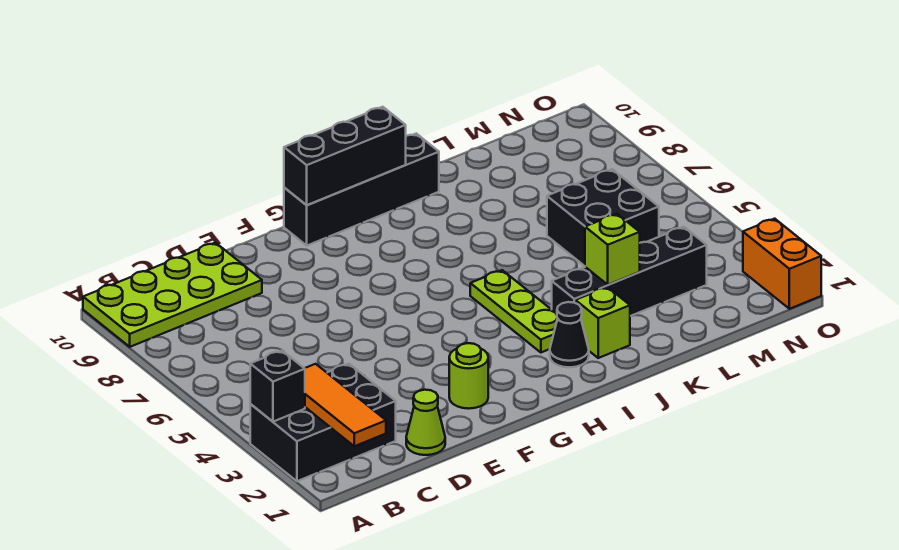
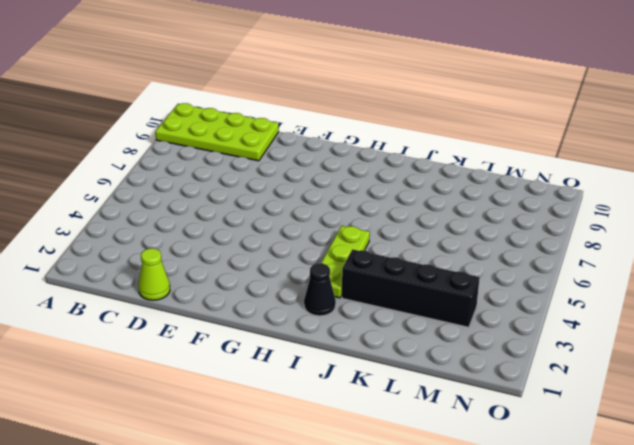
none -> black brick A2:C3 level 1
none -> lime round brick F2 level 1
none -> black brick G10:J10 level 1

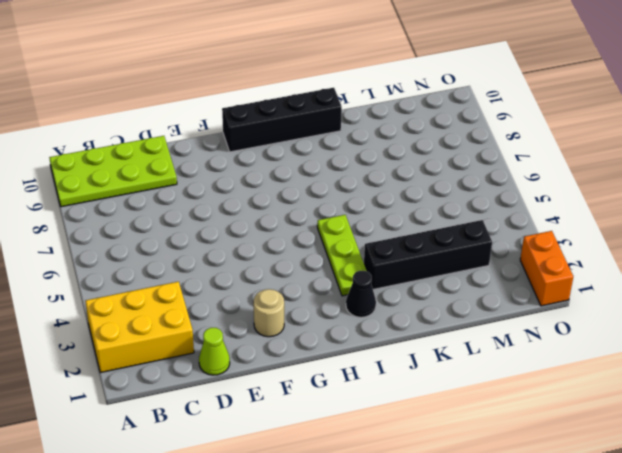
yellow brick A2:C3 level 1 -> black brick A2:C3 level 1
tan round brick F2 level 1 -> lime round brick F2 level 1
none -> lime brick J2 level 1
none -> black brick L5:M6 level 1
none -> black brick A3 level 2

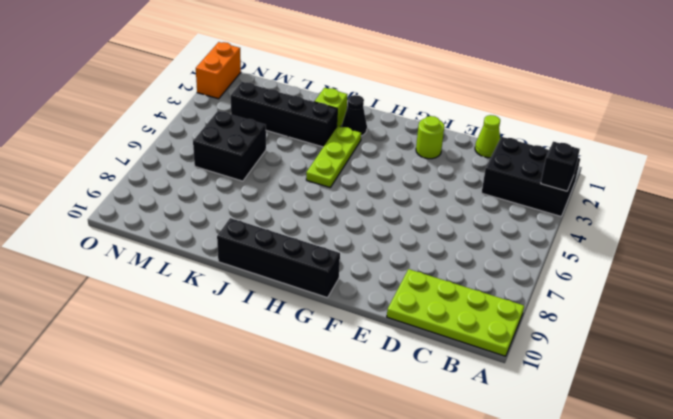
none -> orange tile B1:B3 level 2
none -> black brick G10:I10 level 2
none -> lime brick K3 level 2

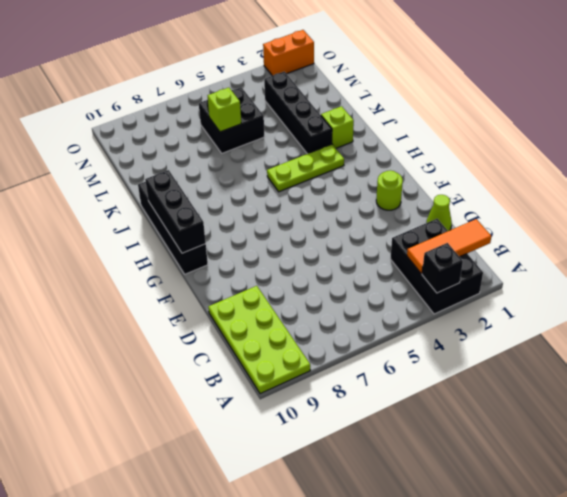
lime brick L6 level 2 -> lime brick K3 level 2
none -> black cone I2 level 1

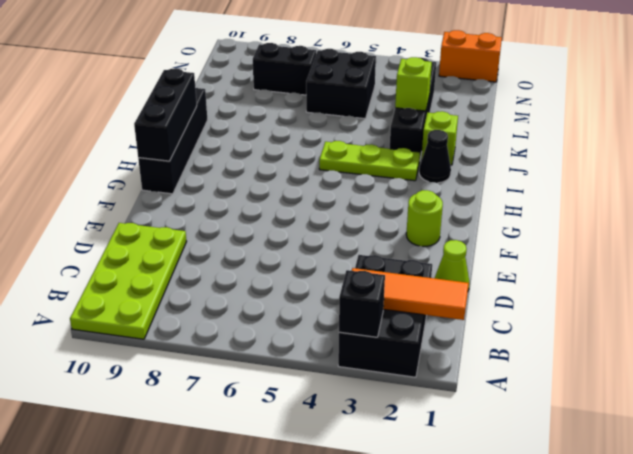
black brick M7:M8 level 1 -> none

